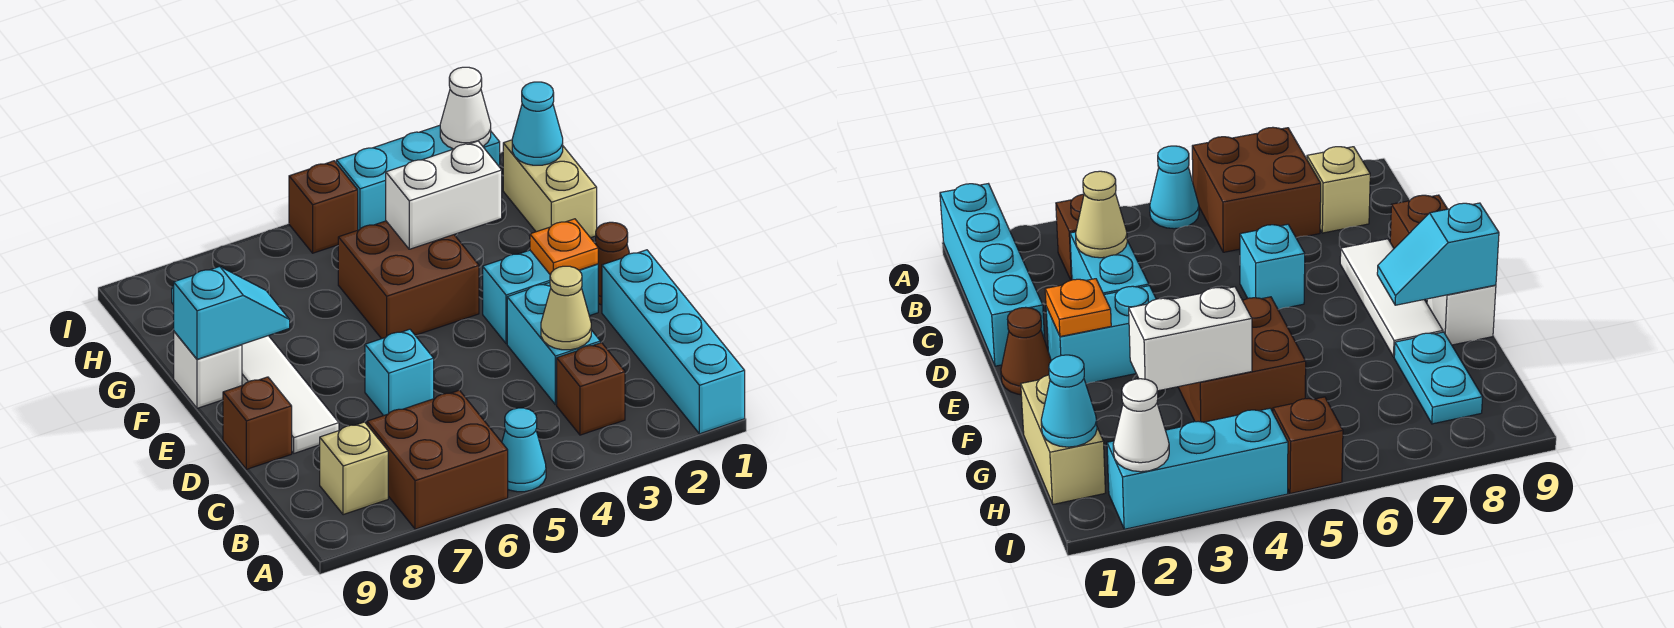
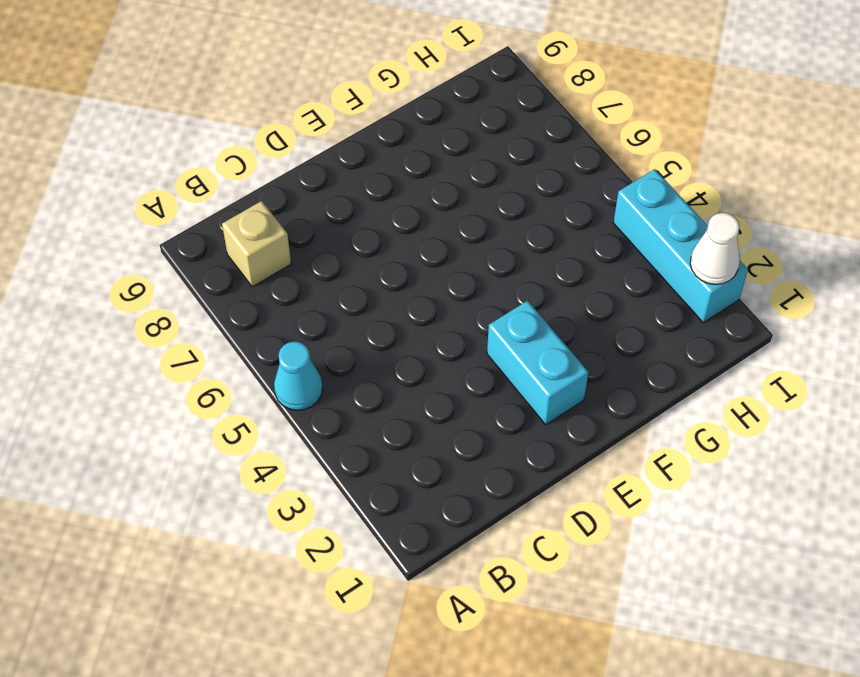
none -> cyan brick A1:D1 level 1
none -> brown brick A6:B7 level 1
none -> brown brick B3 level 1

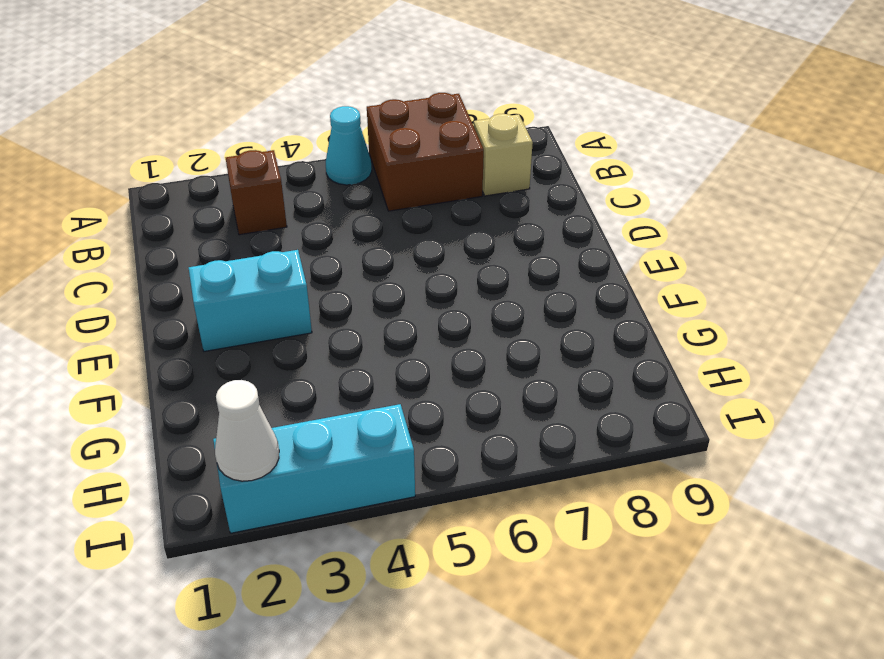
none -> cyan brick A1:D1 level 1
none -> cyan brick C3:D3 level 1
none -> cyan brick D6 level 1

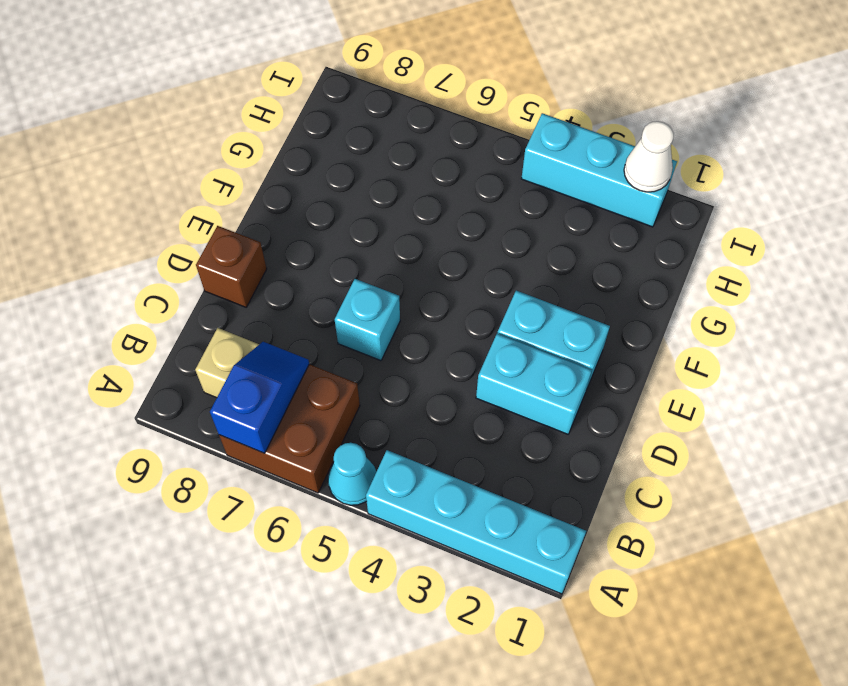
cyan brick A1:A4 level 1 -> cyan brick A1:D1 level 1
blue slope A7:B7 level 2 top A -> none
cyan brick D2:D3 level 1 -> cyan brick C3:D3 level 1
none -> brown brick B3 level 1
none -> white tile D8:F8 level 1
none -> brown cone E1 level 1

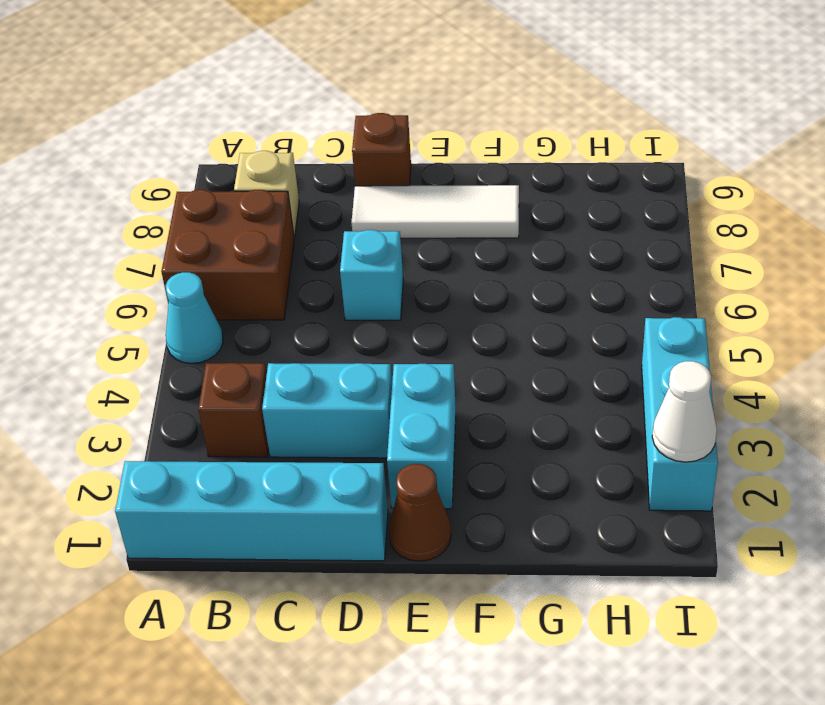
none -> brown brick F4:G5 level 1
none -> white brick F9 level 1
none -> tan brick G1:H1 level 1

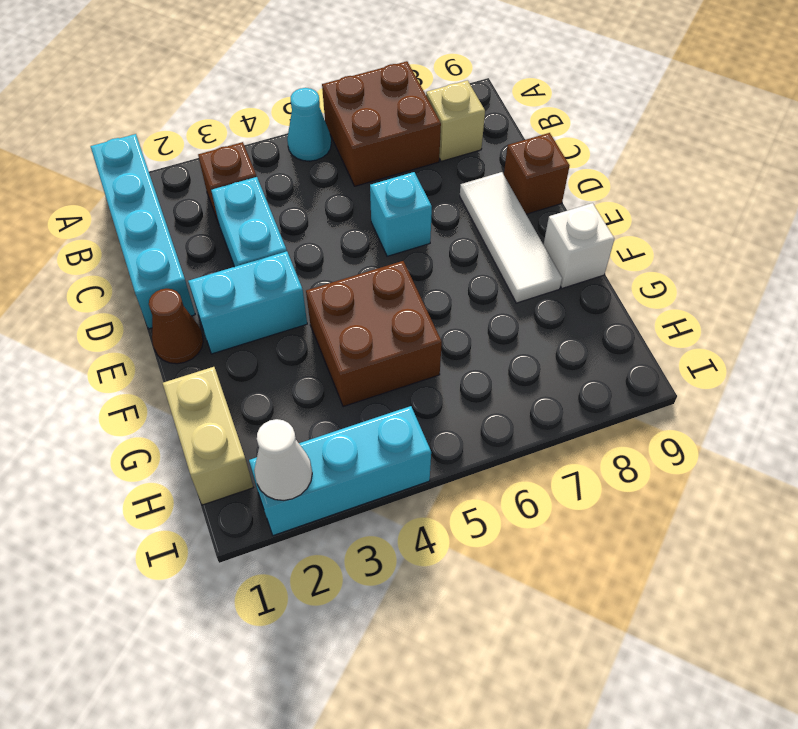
none -> cyan plate G8:H8 level 1
none -> brown brick I5 level 1
none -> tan cone C3 level 2

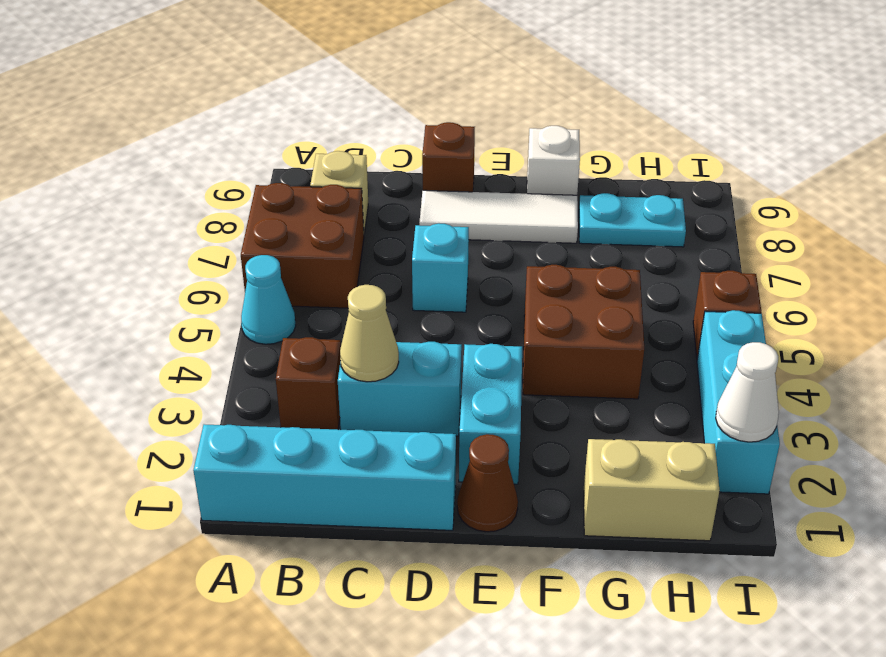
none -> orange plate E2 level 2
none -> cyan slope F8:F9 level 2 top 9
none -> white brick G3:G4 level 2

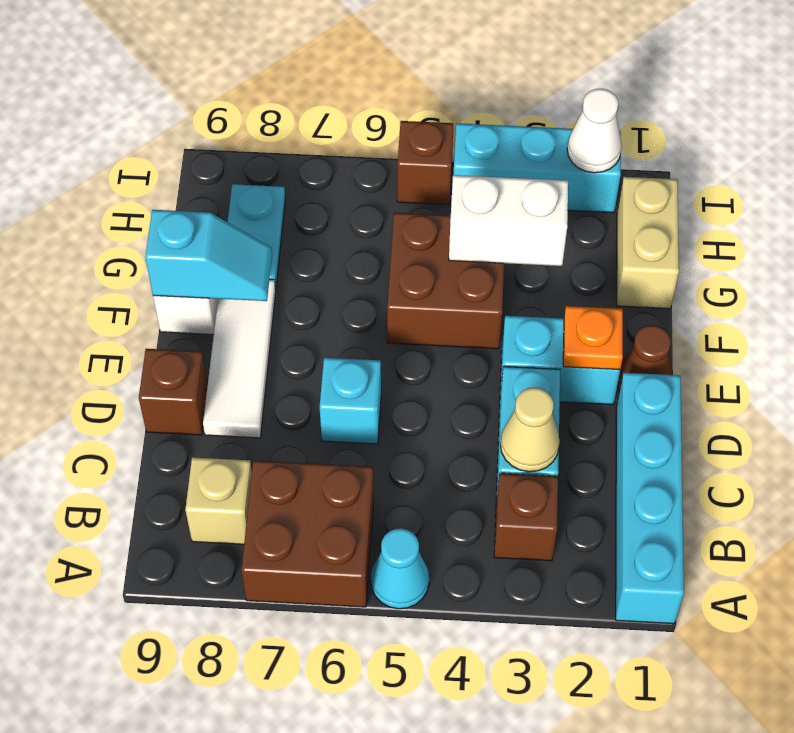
none -> cyan cone H1 level 2

